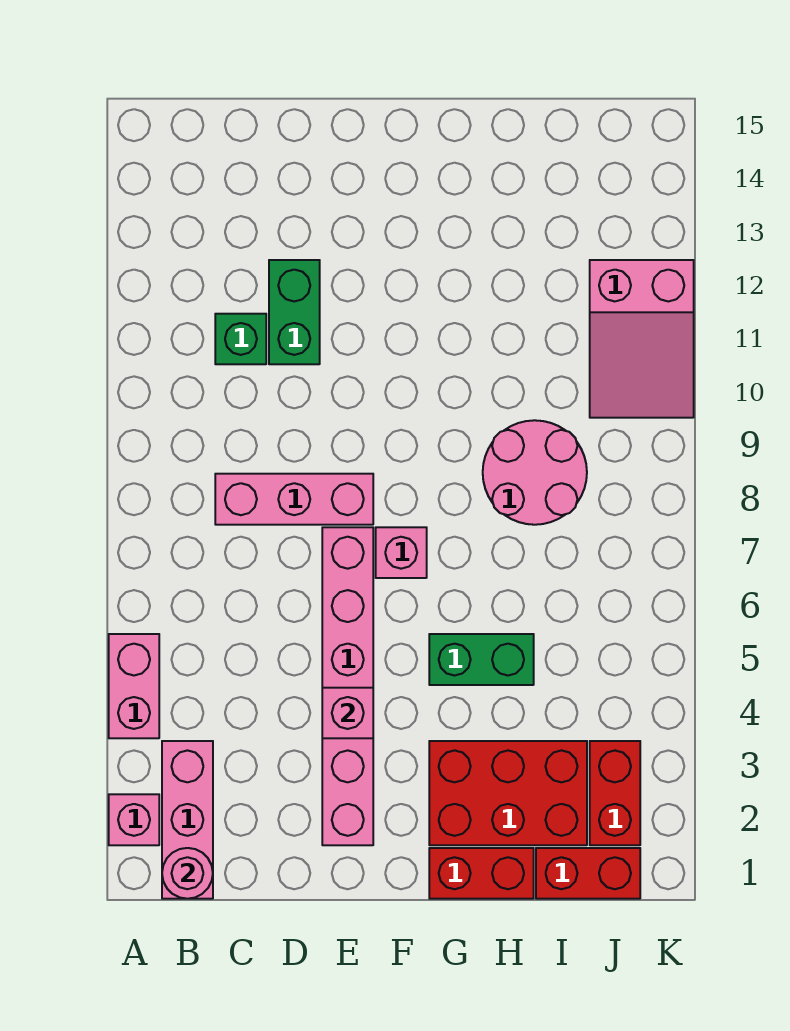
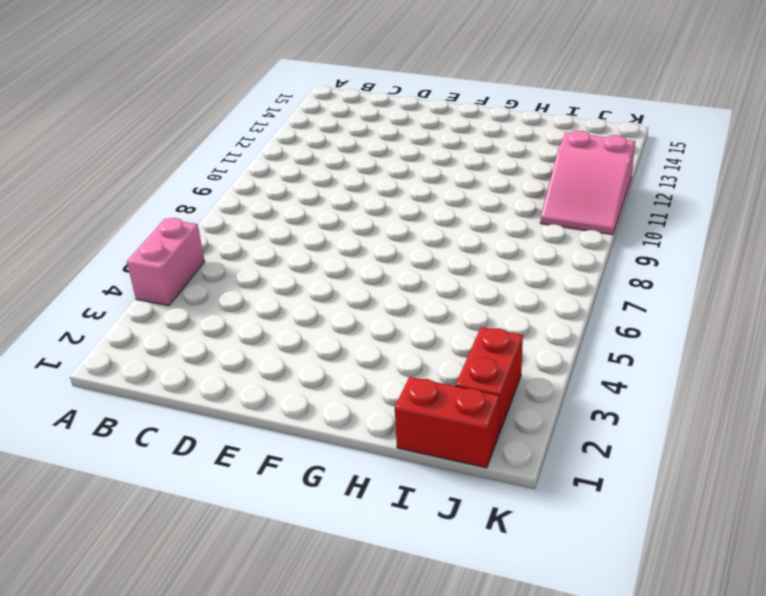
none -> pink brick A2 level 1
none -> pink brick B1:B3 level 1
none -> pink brick C8:E8 level 1

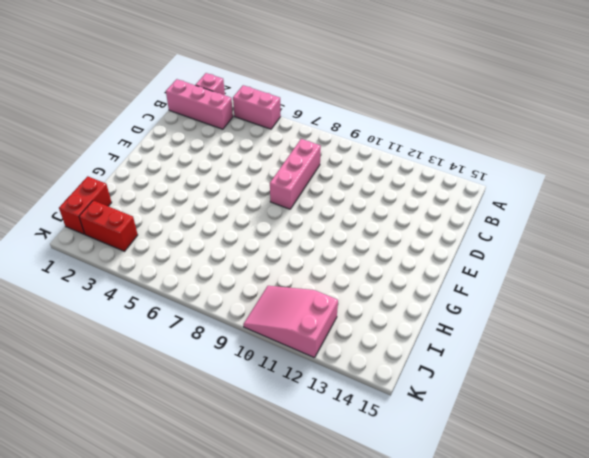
none -> green brick C11 level 1
none -> green brick D11:D12 level 1
none -> pink brick E2:E7 level 1

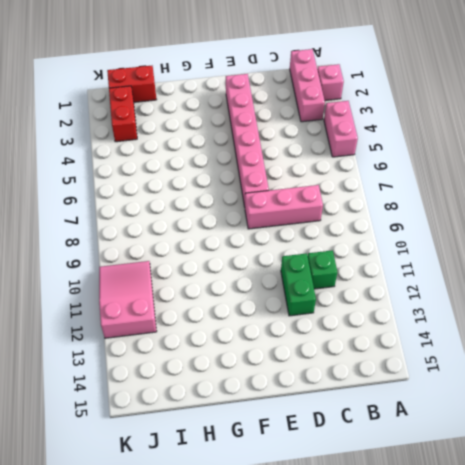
none -> pink brick F7 level 1
none -> red brick G1:H1 level 1
none -> red brick G2:I3 level 1

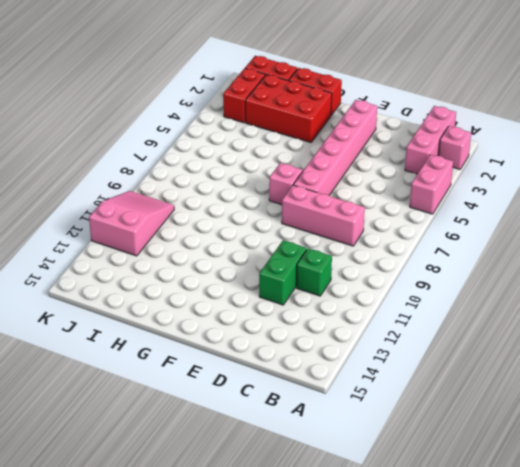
none -> green brick G5:H5 level 1
none -> pink round brick H8:I9 level 1
none -> pink round brick B1 level 2

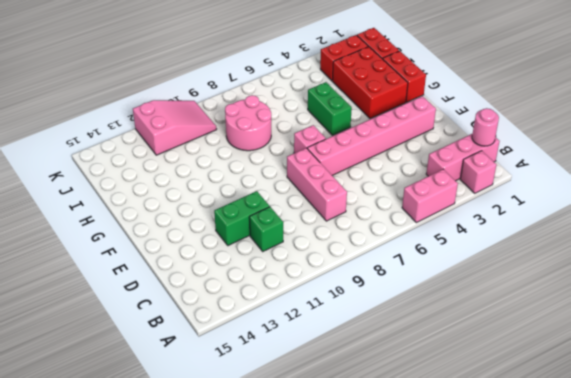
none -> pink brick E4 level 2

